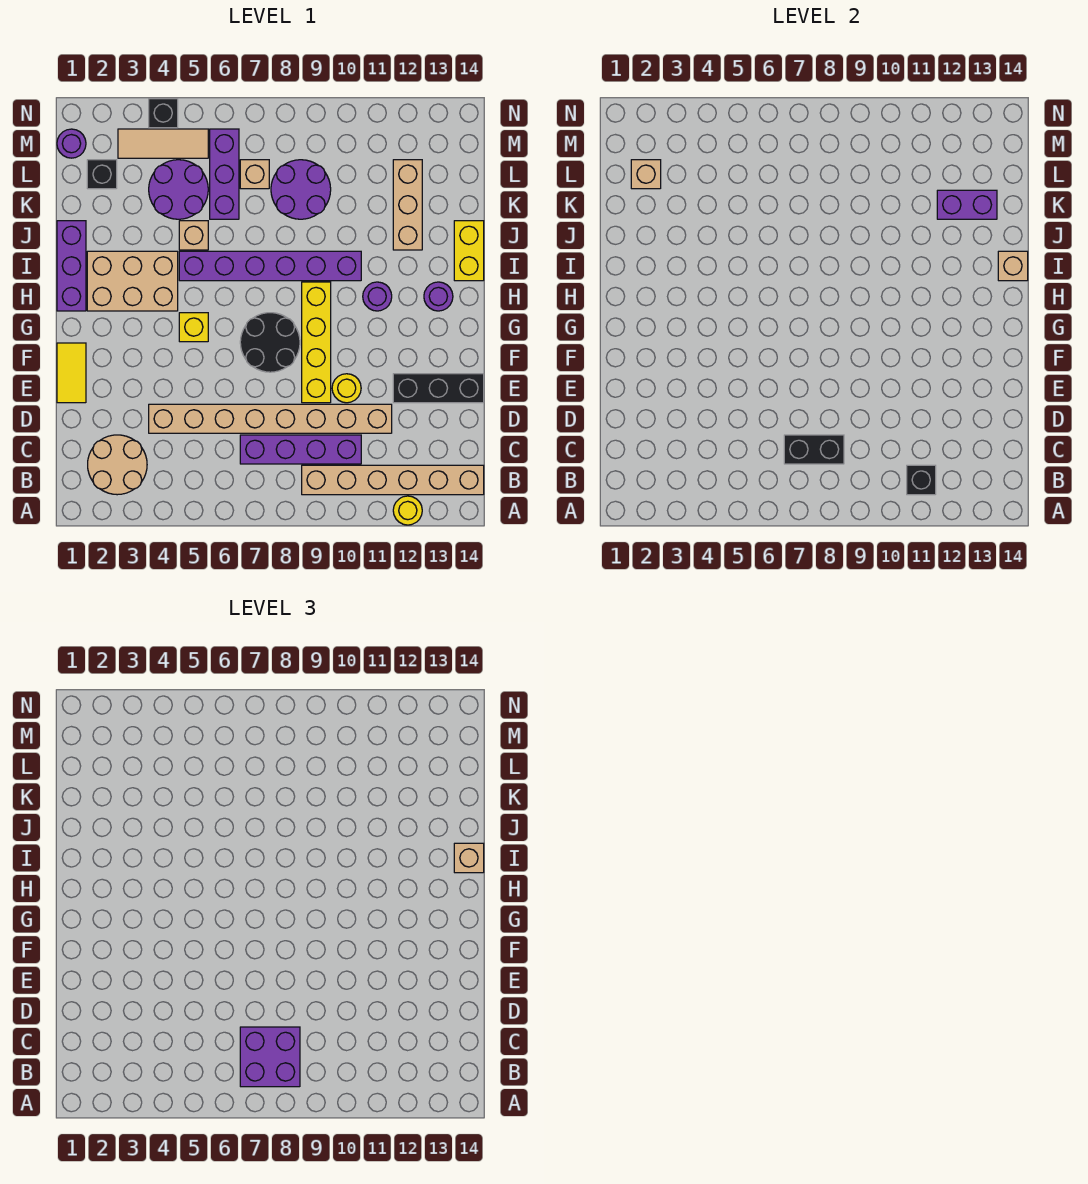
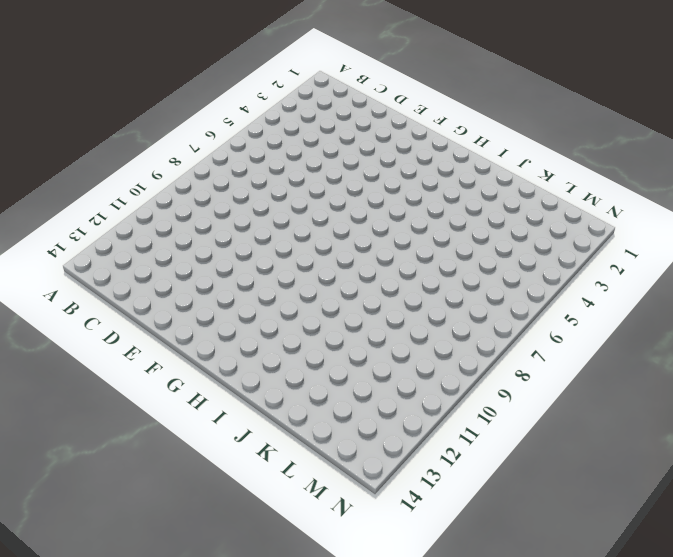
none -> yellow round brick A12 level 1
none -> tan round brick B2:C3 level 1
none -> tan brick B9:B14 level 1
none -> purple brick C7:C10 level 1

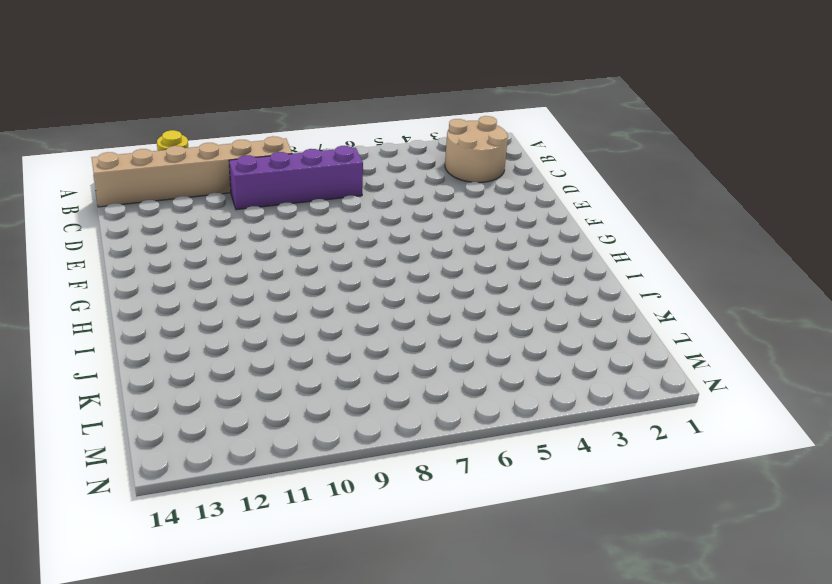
none -> tan brick D4:D11 level 1
none -> yellow tile E1:F1 level 1
none -> yellow brick E9:H9 level 1
none -> yellow round brick E10 level 1

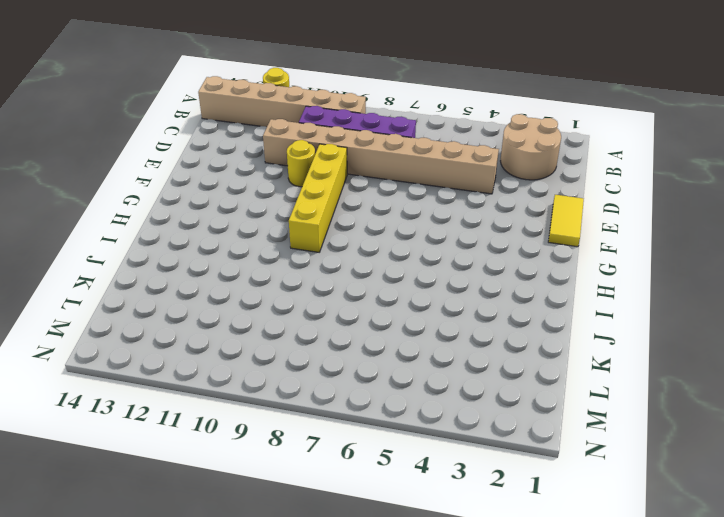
none -> black brick E12:E14 level 1
none -> black round brick F7:G8 level 1
none -> yellow brick G5 level 1
none -> purple brick H1:J1 level 1

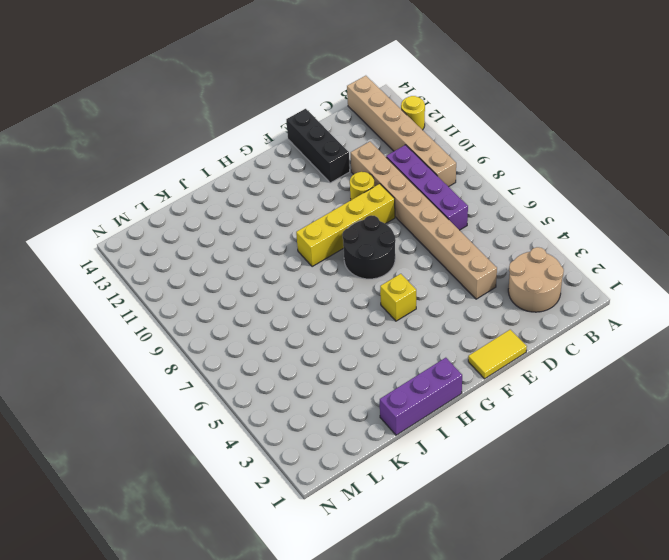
none -> tan brick H2:I4 level 1
none -> purple round brick H11 level 1
none -> purple round brick H13 level 1
none -> purple brick I5:I10 level 1

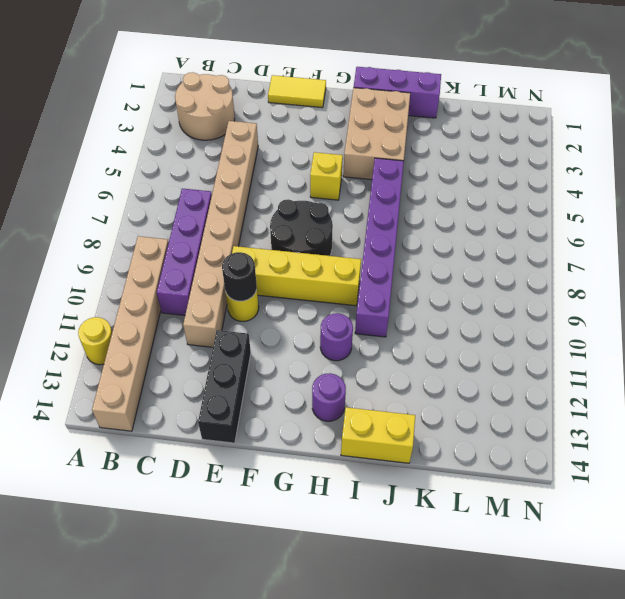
black round brick E10 level 2 -> none
none -> tan brick J5 level 1
none -> tan brick J12:L12 level 1
none -> purple round brick K4:L5 level 1
none -> purple brick K6:M6 level 1

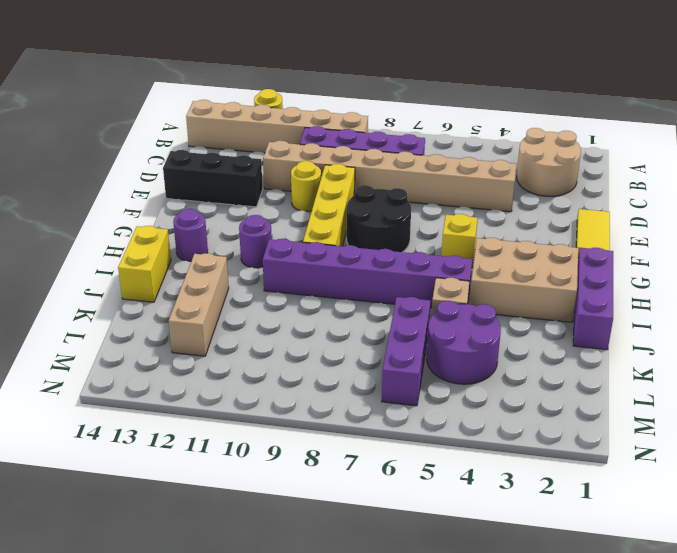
none -> purple round brick K8:L9 level 1
none -> black brick L2 level 1
none -> tan brick L7 level 1
none -> purple round brick M1 level 1

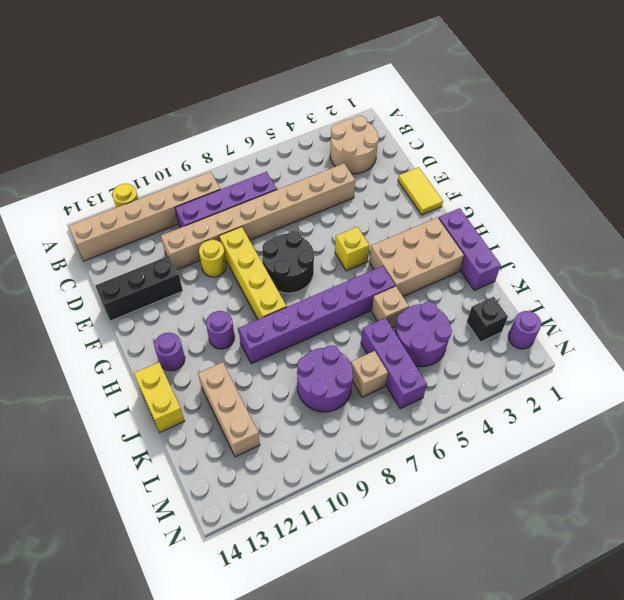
none -> tan tile M3:M5 level 1
none -> black brick N4 level 1
none -> black brick B11 level 2
none -> black brick C7:C8 level 2

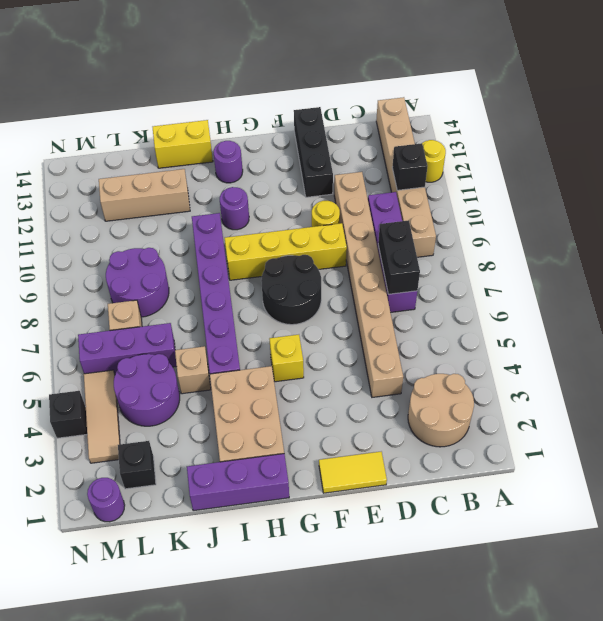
none -> tan brick I14 level 2
none -> purple brick K12:K13 level 2
none -> tan brick L2 level 2
none -> purple brick B7:C8 level 3

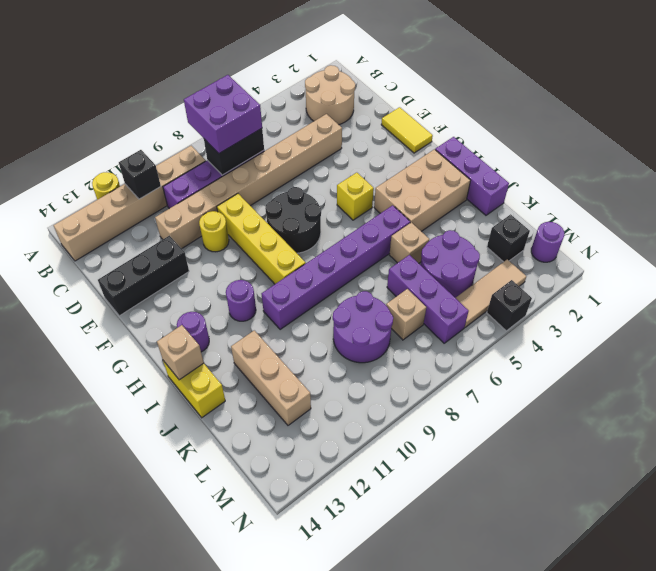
none -> purple brick K12:K13 level 2
none -> tan brick L2 level 2
none -> tan brick I14 level 3

